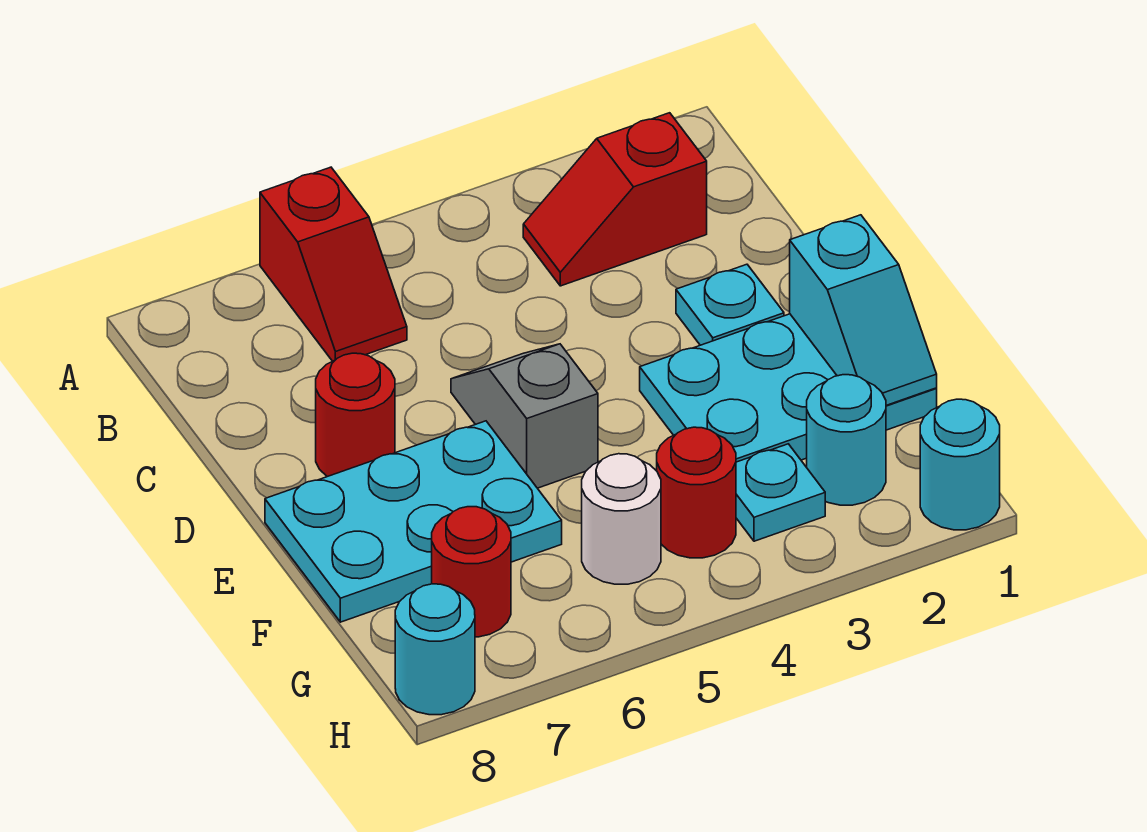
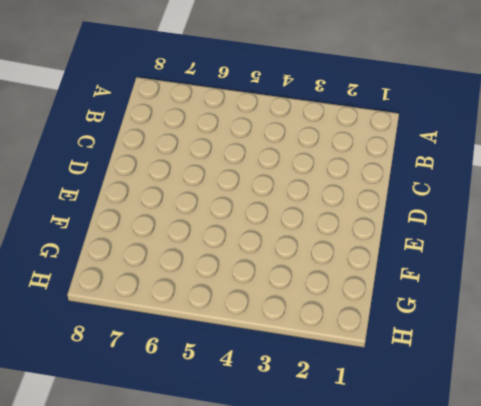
none -> red slope A6:B6 level 1 top A
none -> red slope B2:B3 level 1 top 2
none -> cyan plate D2 level 1

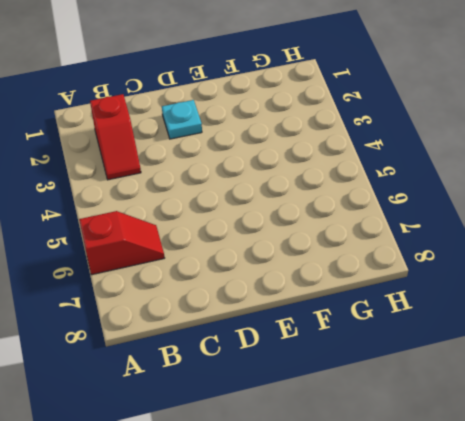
none -> grey slope D5:E5 level 1 top E
none -> red round brick D7 level 1
none -> cyan plate E1:F3 level 1

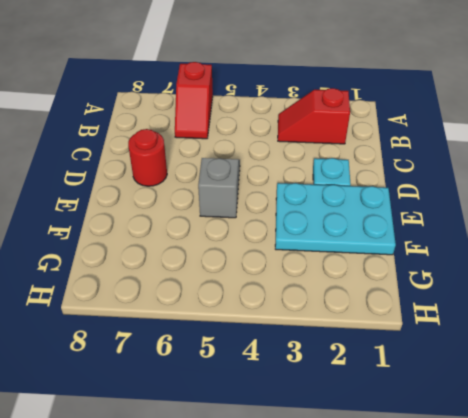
none -> cyan plate E6:F8 level 1
none -> cyan round brick G2 level 1
none -> cyan plate G3 level 1

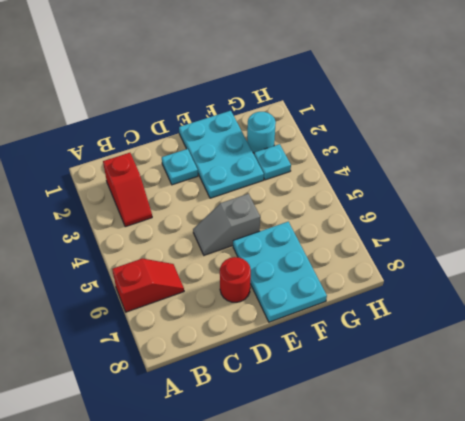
none -> red round brick G4 level 1
none -> white round brick G5 level 1
none -> red round brick G7 level 1

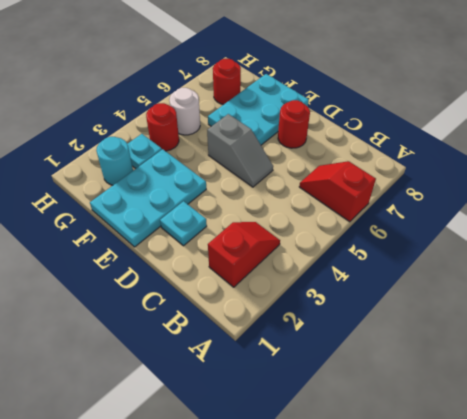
none -> cyan round brick H1 level 1
none -> cyan round brick H8 level 1
none -> cyan slope E1:F1 level 2 top E

